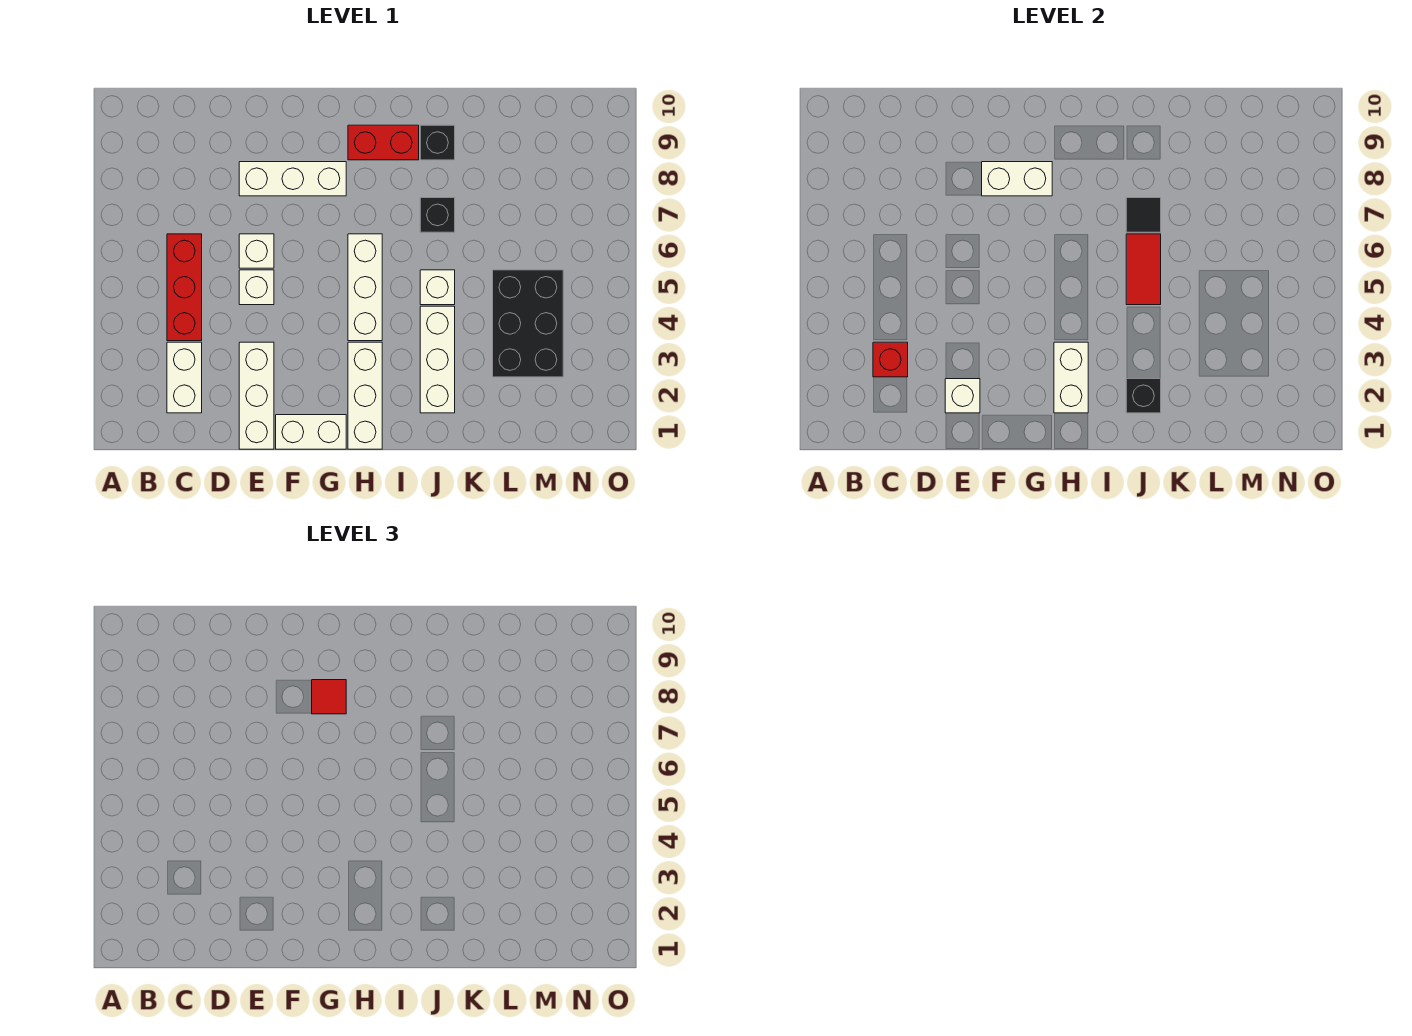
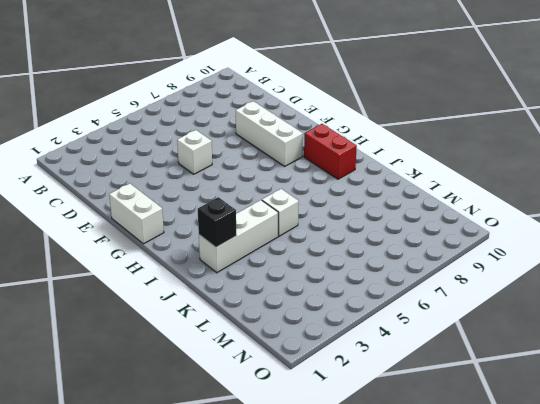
none -> white brick C2:C3 level 1
none -> red brick C4:C6 level 1
none -> white brick E1:E3 level 1

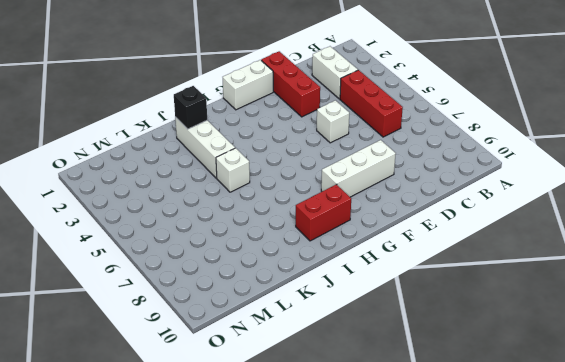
red brick E1:E3 level 1 -> white brick E1:E3 level 1
none -> white brick E6 level 1
none -> white brick H1:H3 level 1
none -> white brick H4:H6 level 1

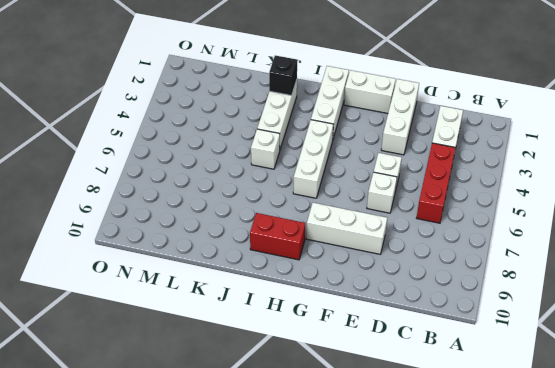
none -> black brick J7 level 1
none -> black brick J9 level 1
none -> black brick L3:M5 level 1

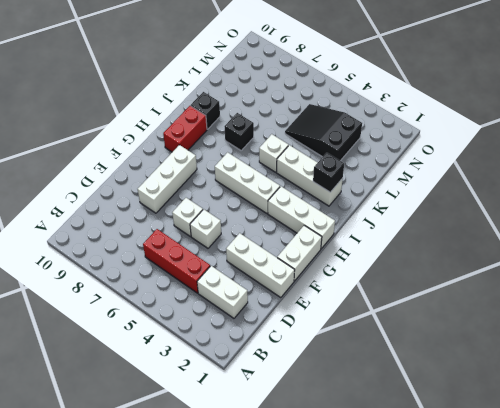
black slope L3:M5 level 1 top 3 -> black brick L3:M5 level 1
none -> red brick C3 level 2
none -> white brick E2 level 2
none -> white brick F8:G8 level 2

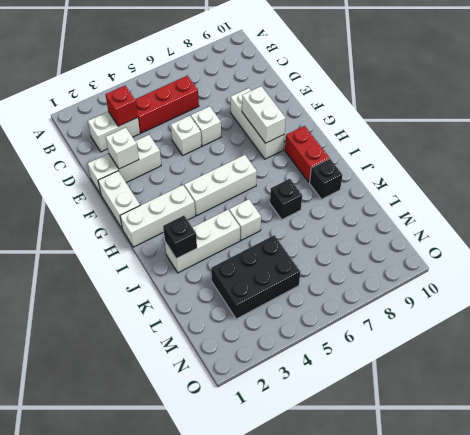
none -> white brick H2:H3 level 2
none -> red tile J5:J6 level 2
none -> black tile J7 level 2

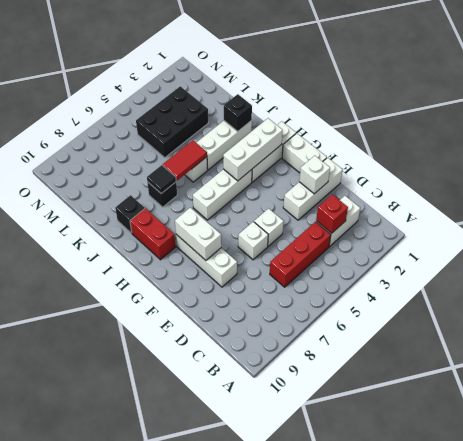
white brick H2:H4 level 2 -> white brick H2:H3 level 2
none -> red tile G8 level 3

